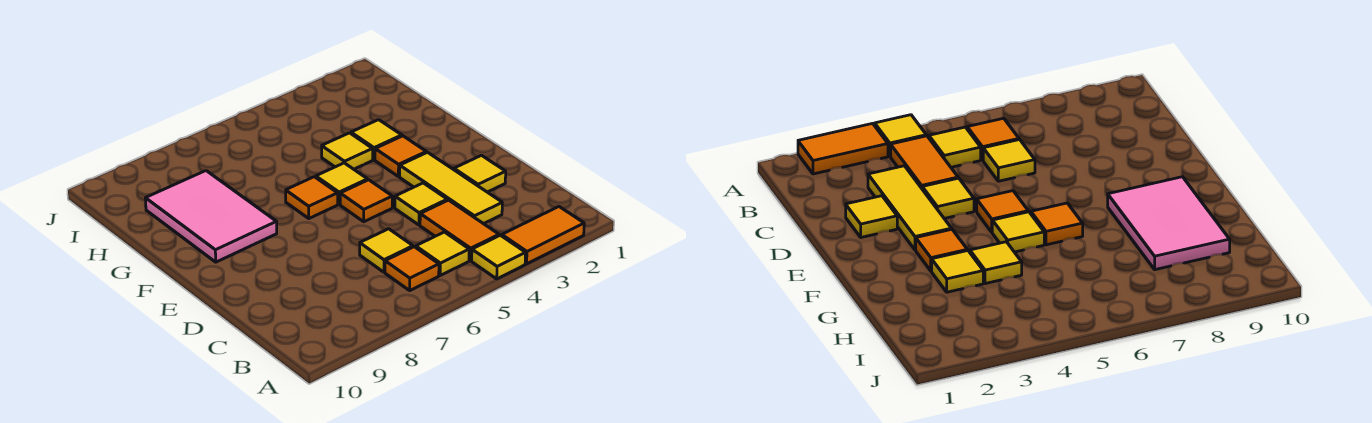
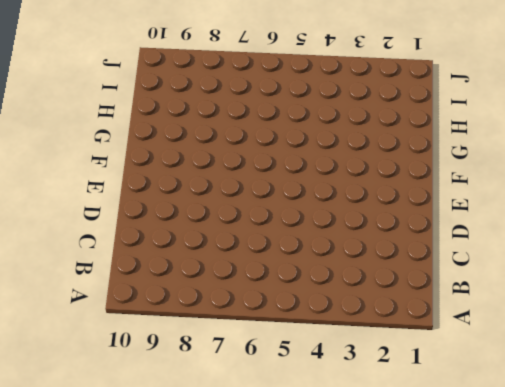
none -> orange tile A2:A3 level 1
none -> yellow tile A4 level 1
none -> orange tile B4:C4 level 1

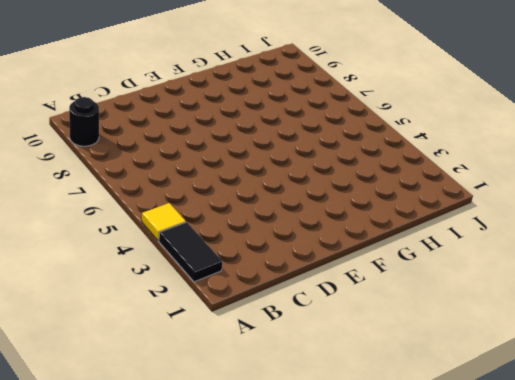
black tile A2:A3 level 1 -> orange tile A2:A3 level 1
black round brick A9 level 1 -> none
none -> orange tile B4:C4 level 1
none -> yellow tile B5 level 1
none -> orange tile B6 level 1

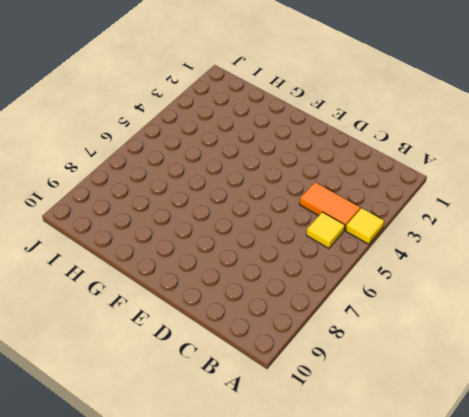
none -> orange tile A2:A3 level 1
none -> orange tile B6 level 1
none -> yellow tile C3:E3 level 1

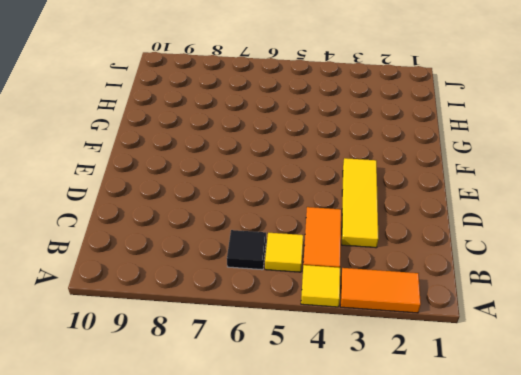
black tile B6 level 1 -> orange tile B6 level 1
none -> yellow tile C6 level 1
none -> yellow tile D2 level 1
none -> yellow tile D4 level 1

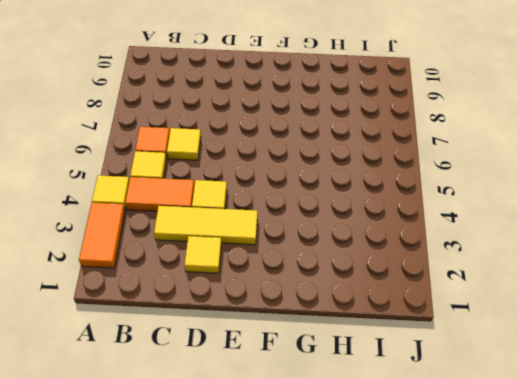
none -> orange tile E5 level 1
none -> orange tile F3 level 1
none -> yellow tile F5 level 1

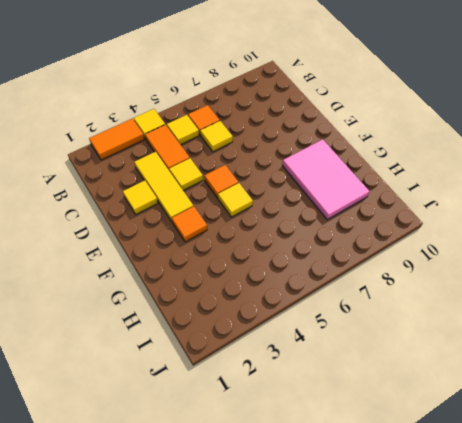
none -> orange tile F6 level 1
none -> yellow tile G3 level 1
none -> yellow tile G4 level 1

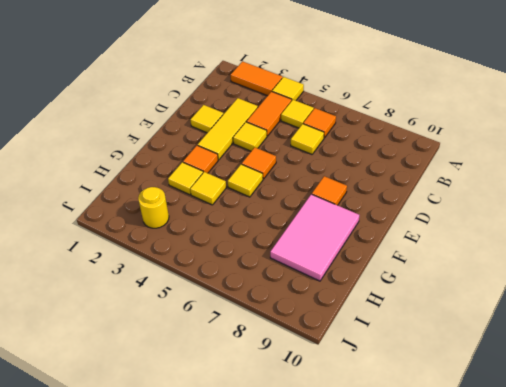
orange tile E8 level 1 -> orange tile F6 level 1
yellow round brick I3 level 1 -> none

